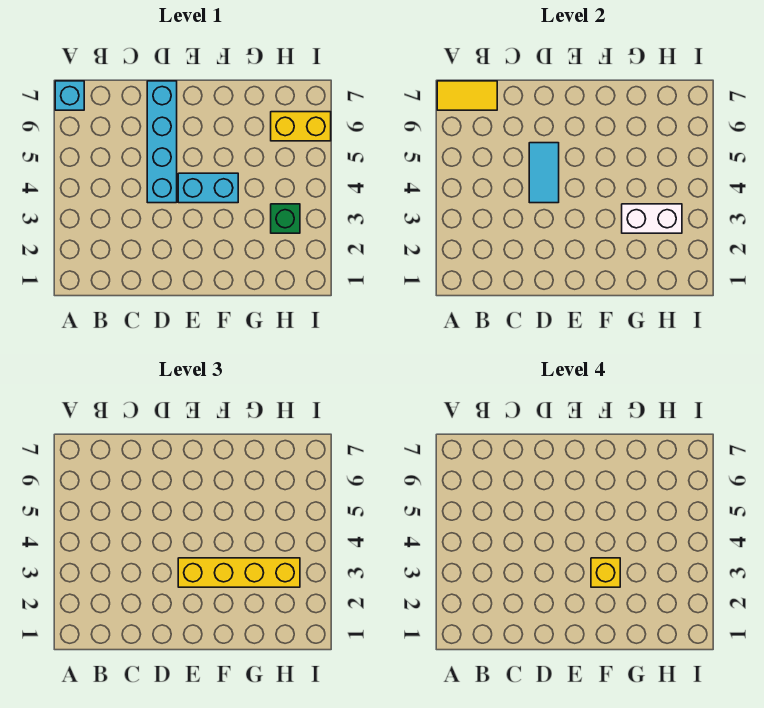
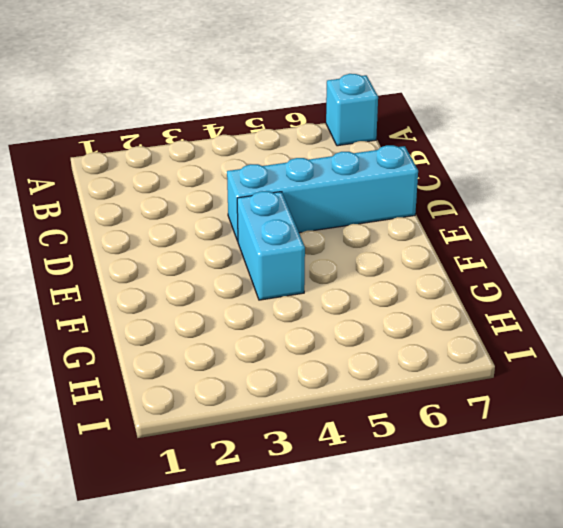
none -> green brick H3 level 1
none -> yellow brick H6:I6 level 1

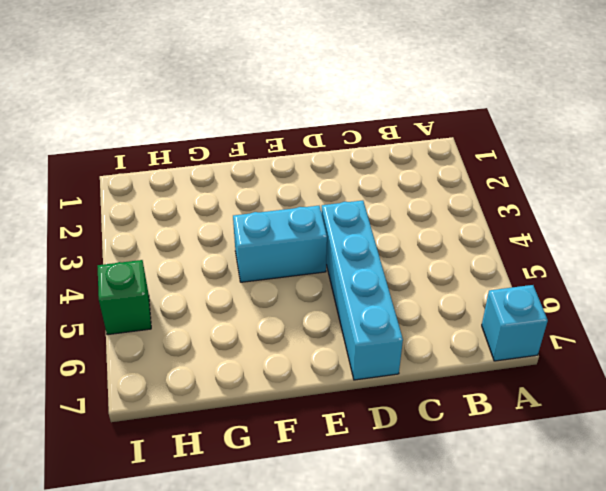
green brick I5 level 1 -> green brick H3 level 1
none -> yellow brick H6:I6 level 1
none -> yellow tile A7:B7 level 2

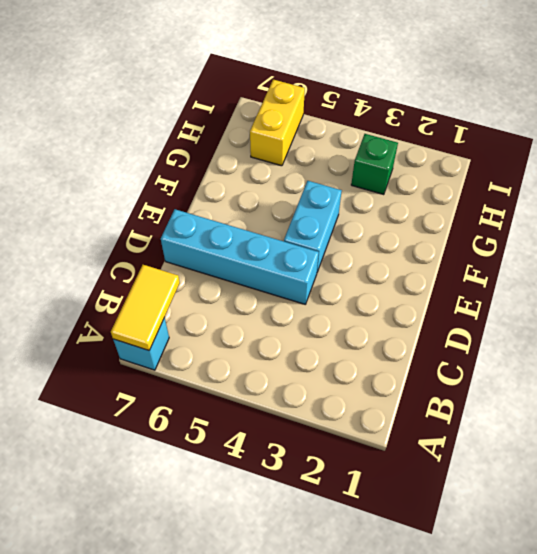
none -> cyan tile D4:D5 level 2
none -> white brick G3:H3 level 2

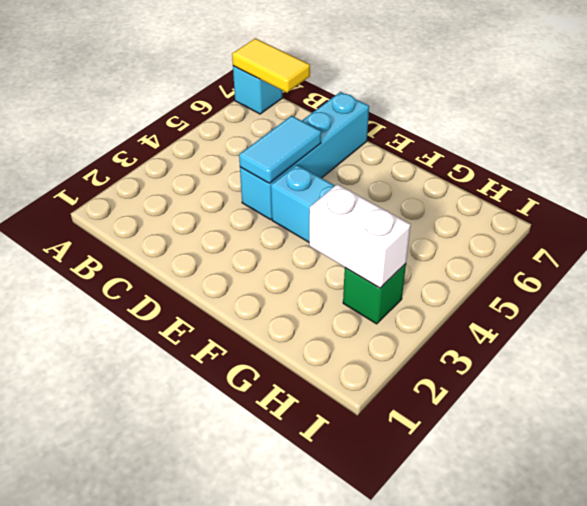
none -> yellow brick H6:I6 level 1
none -> yellow brick E3:H3 level 3

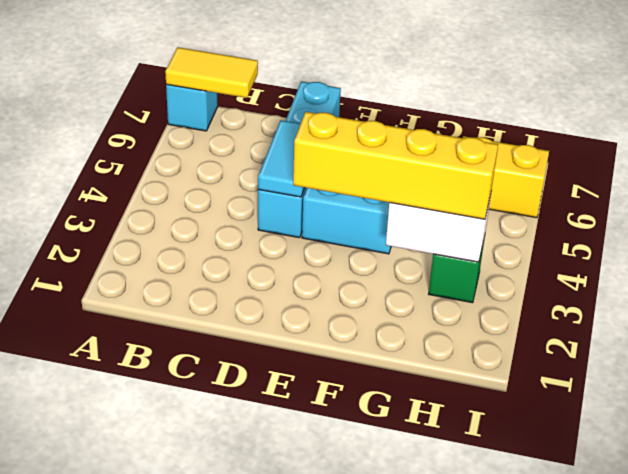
none -> yellow brick F3 level 4

